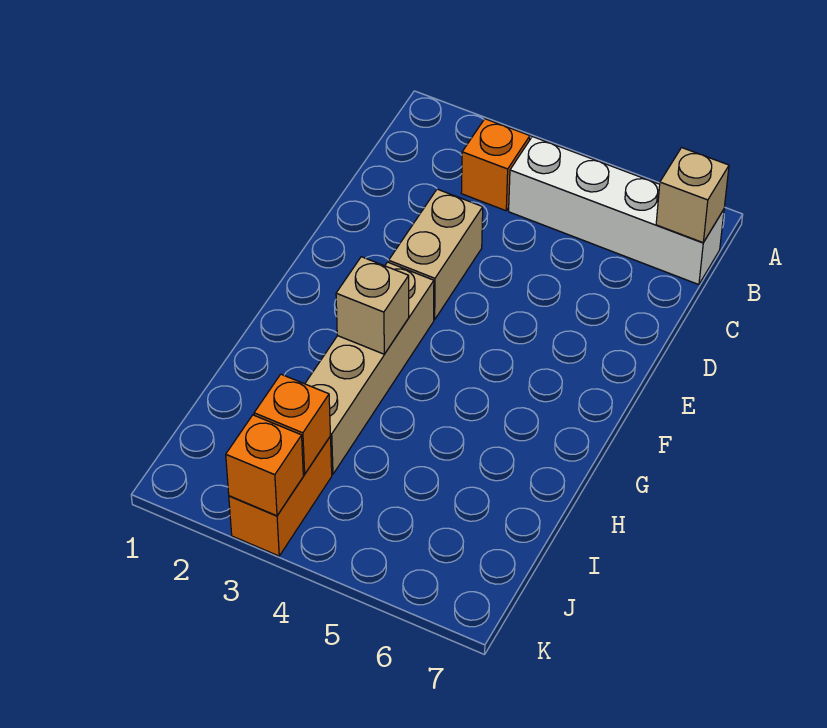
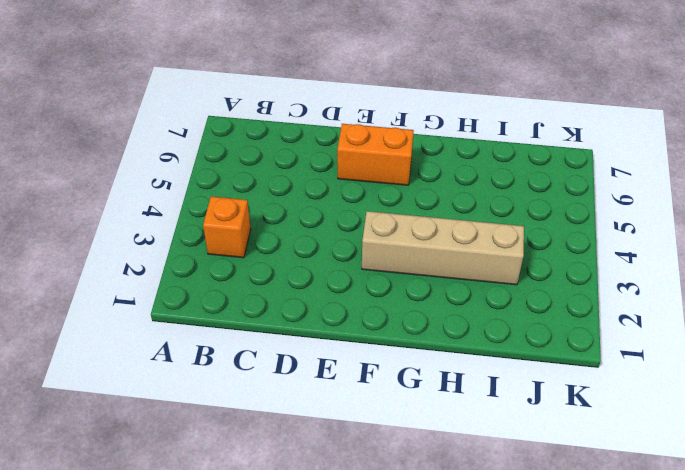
orange brick E6:F6 level 1 -> orange brick J3:K3 level 1
none -> white brick B4:B7 level 1
none -> tan brick D3:E3 level 1

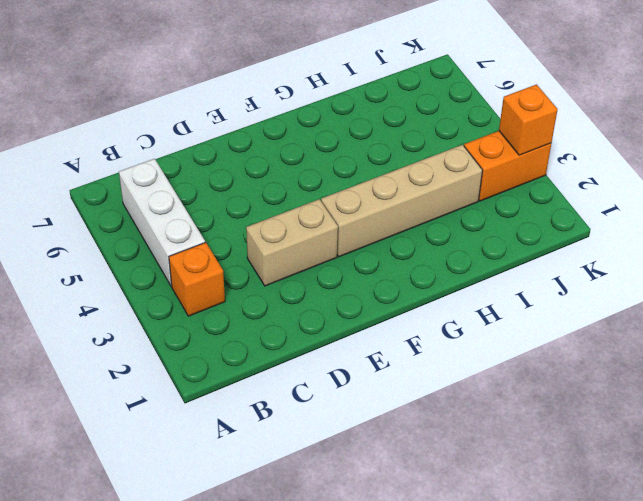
white brick B4:B6 level 1 -> white brick B4:B7 level 1
none -> tan brick B7 level 2
none -> tan brick G3 level 2

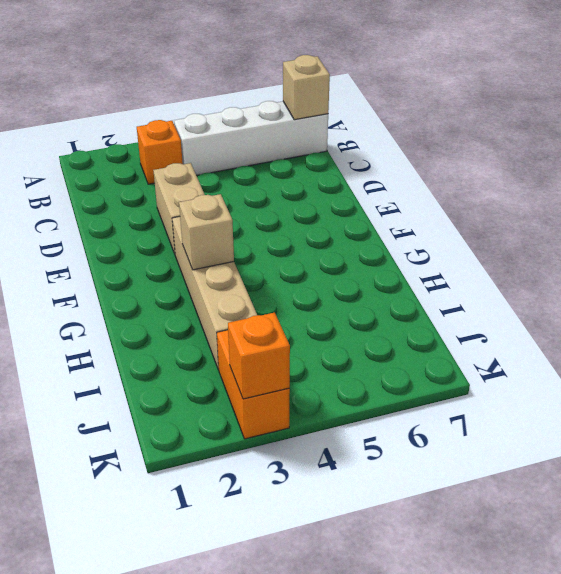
none -> orange brick J3 level 2

